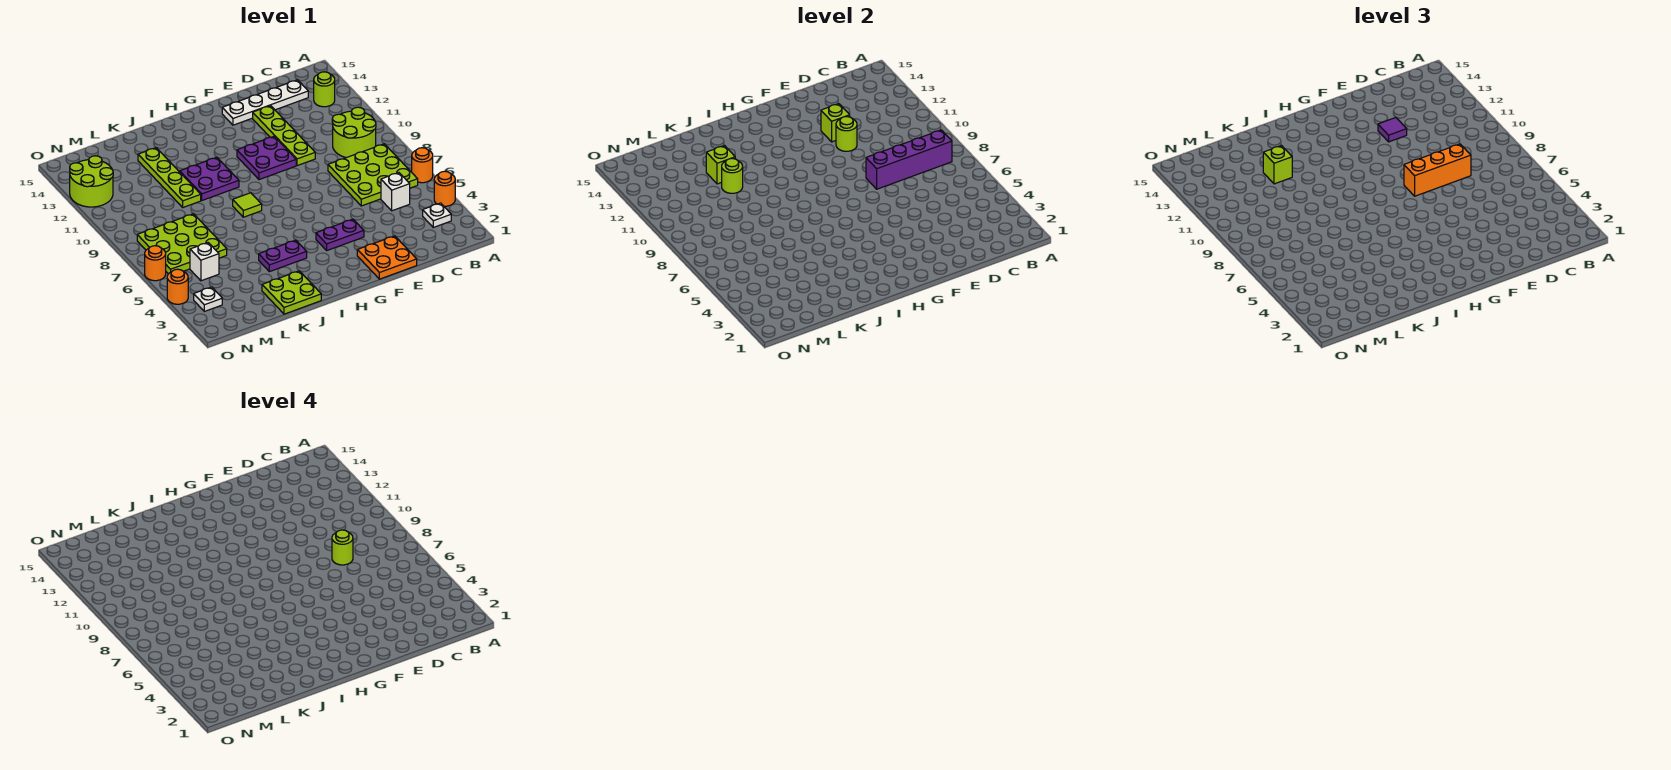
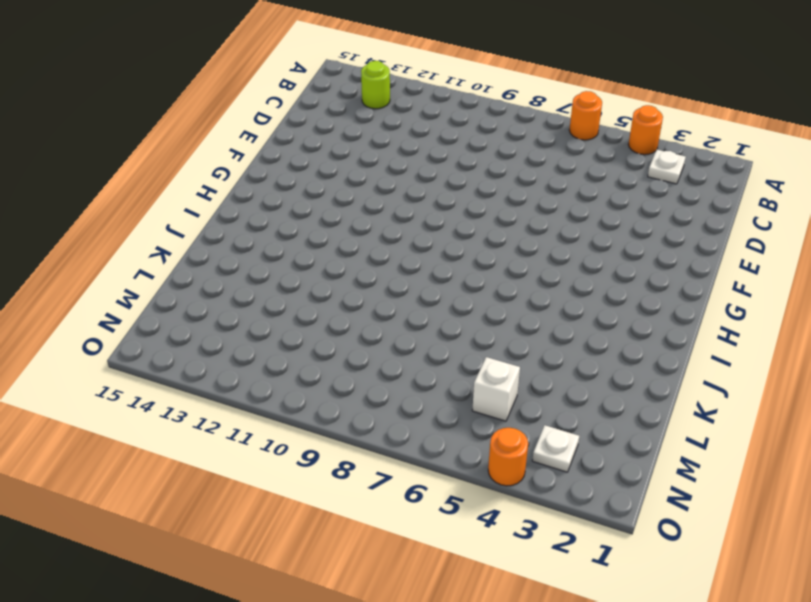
none -> lime plate B6:D8 level 1
none -> lime round brick B9:C10 level 1
none -> white brick C5 level 1
none -> white plate C14:F14 level 1

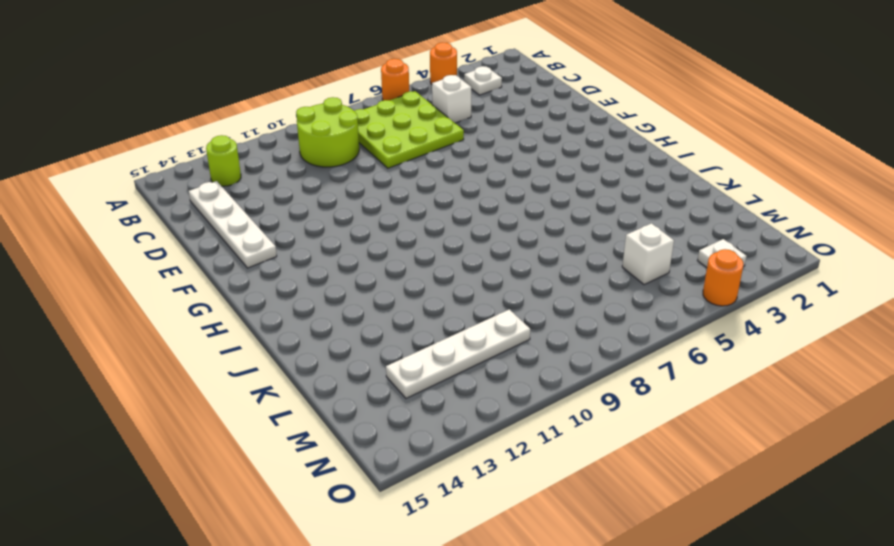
white plate M10:M13 level 1 -> none
none -> orange plate E1:F2 level 1
none -> lime plate E10:E13 level 1
none -> purple plate F4:G4 level 1
none -> purple plate F10:G11 level 1

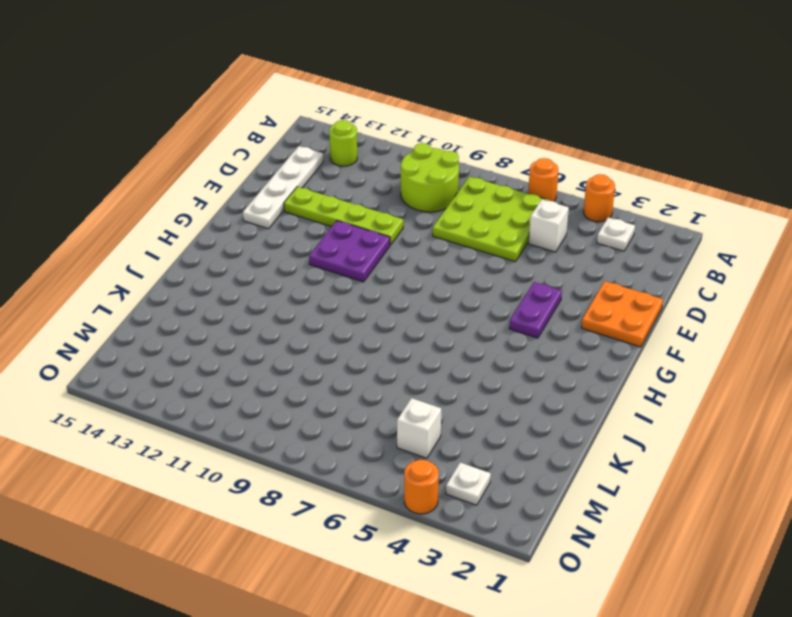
none -> purple plate I4:J4 level 1
none -> lime tile I8 level 1
none -> purple plate I10:J11 level 1
none -> lime plate J1:K2 level 1

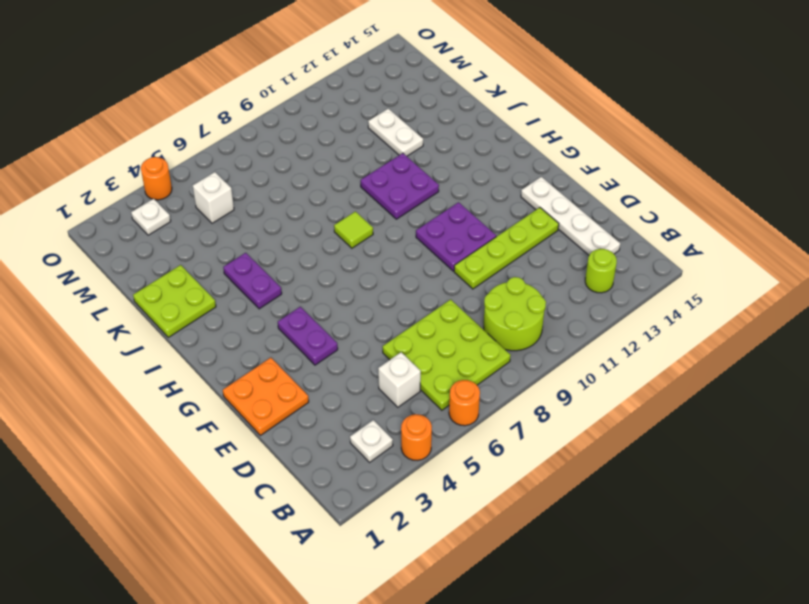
white plate K12:L12 level 1 -> lime plate K10:K13 level 1
none -> lime plate L6:N8 level 1
none -> lime round brick N12:O13 level 1
none -> orange round brick O6 level 1
none -> purple brick B8:E8 level 2

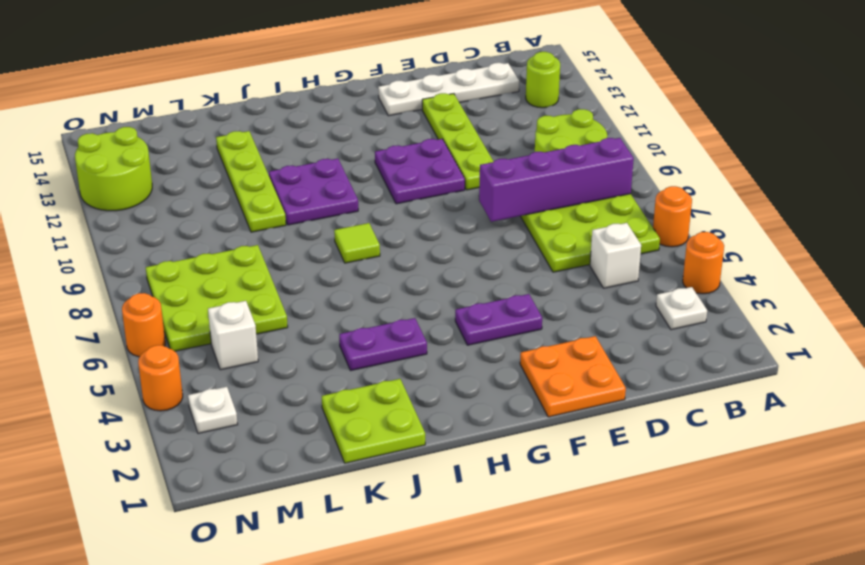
none -> lime round brick E11 level 2
none -> lime brick E12 level 2
none -> lime round brick K11 level 2
none -> lime brick K12 level 2

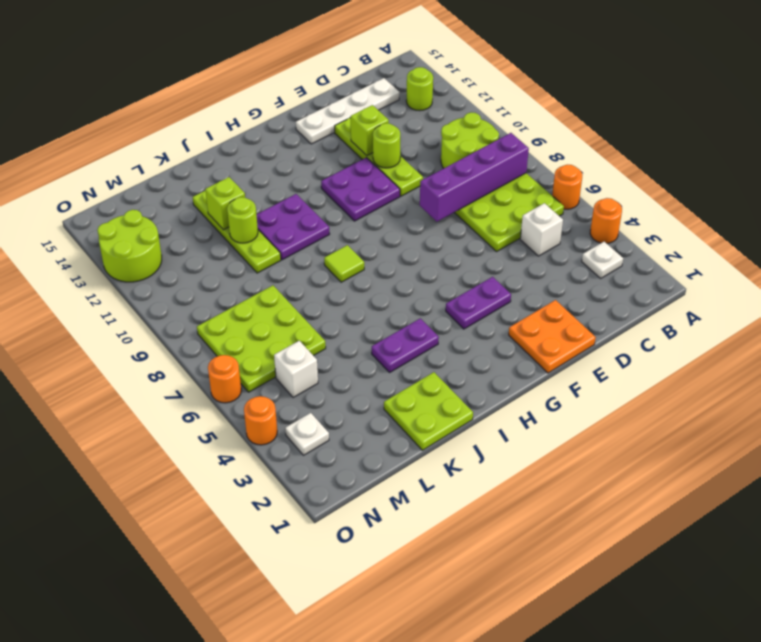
none -> orange brick D8:F8 level 3
none -> purple tile E12 level 3
none -> lime brick K12 level 3
none -> lime round brick D8 level 4

